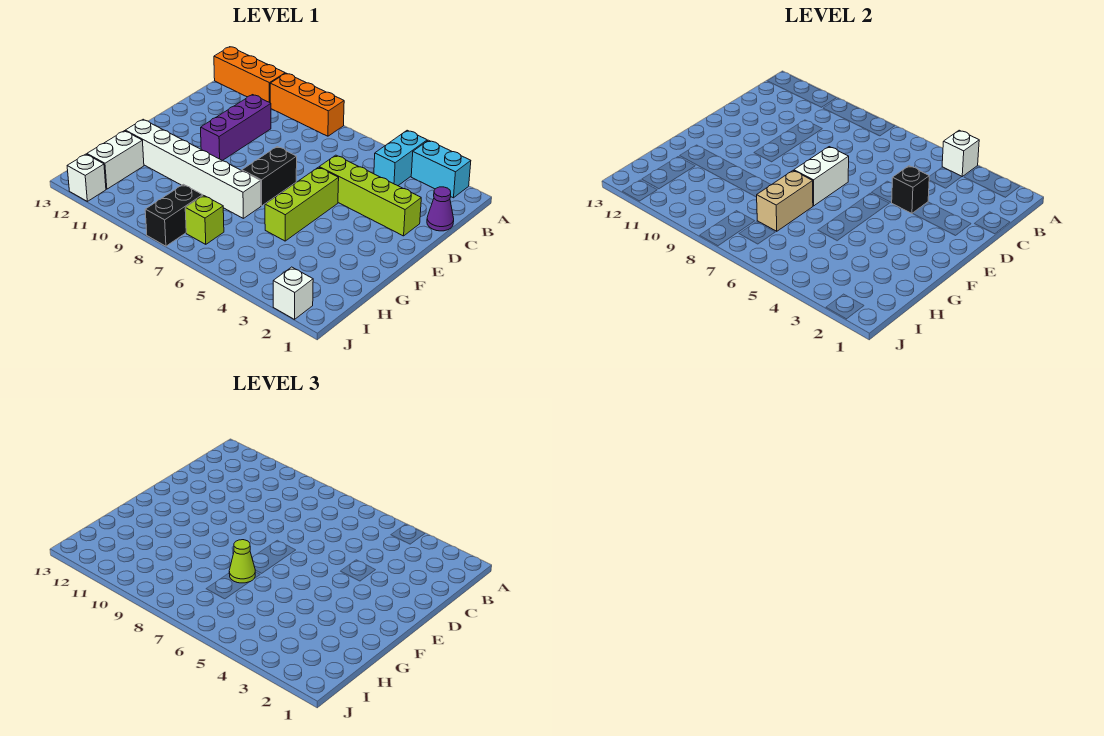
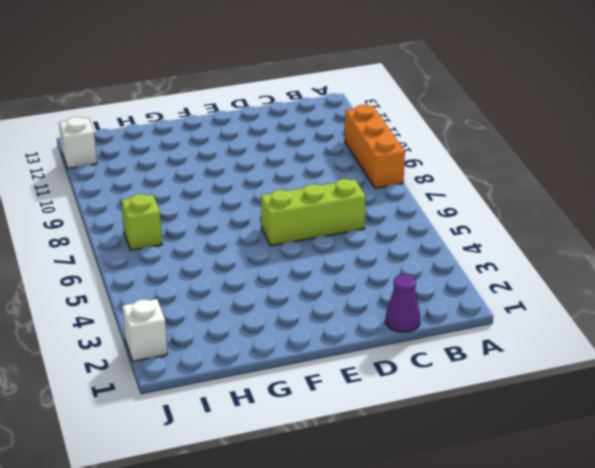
lime brick C6:E6 level 1 -> lime brick E5:G5 level 1
none -> cyan brick A2:A3 level 1
none -> cyan brick A4:B4 level 1
none -> orange brick A11:A13 level 1

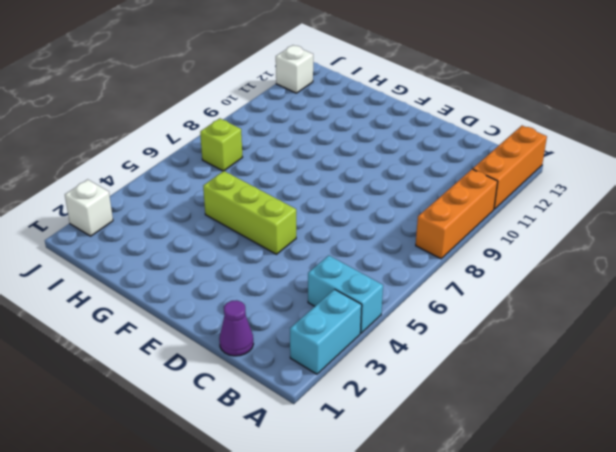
none -> purple brick C10:E10 level 1
none -> lime brick D2:D5 level 1
none -> black brick E7:F7 level 1

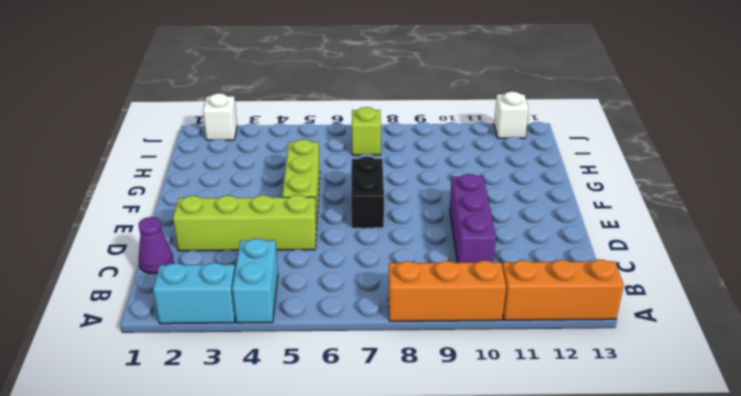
none -> white brick G7:G12 level 1
none -> white brick H12:I12 level 1
none -> black brick I8:J8 level 1

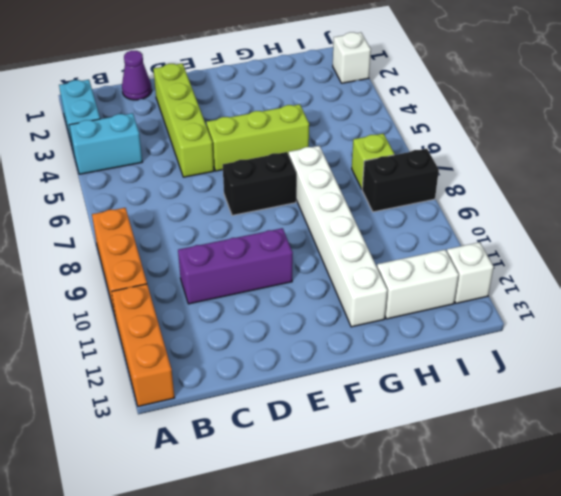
none -> white brick A4 level 2
none -> black brick D4 level 2
none -> white brick E7:F7 level 2

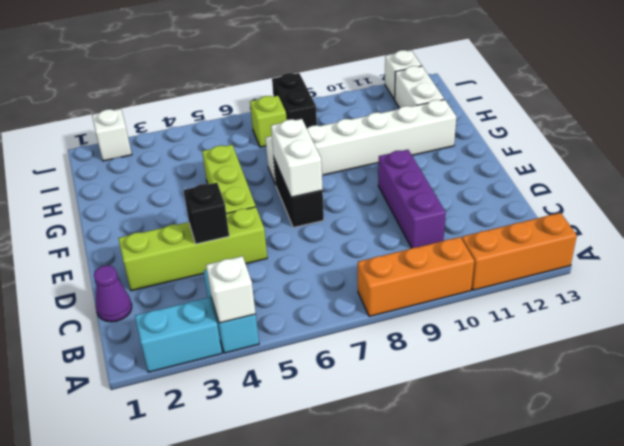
none -> tan brick G7:H7 level 2
none -> lime cone G7 level 3

